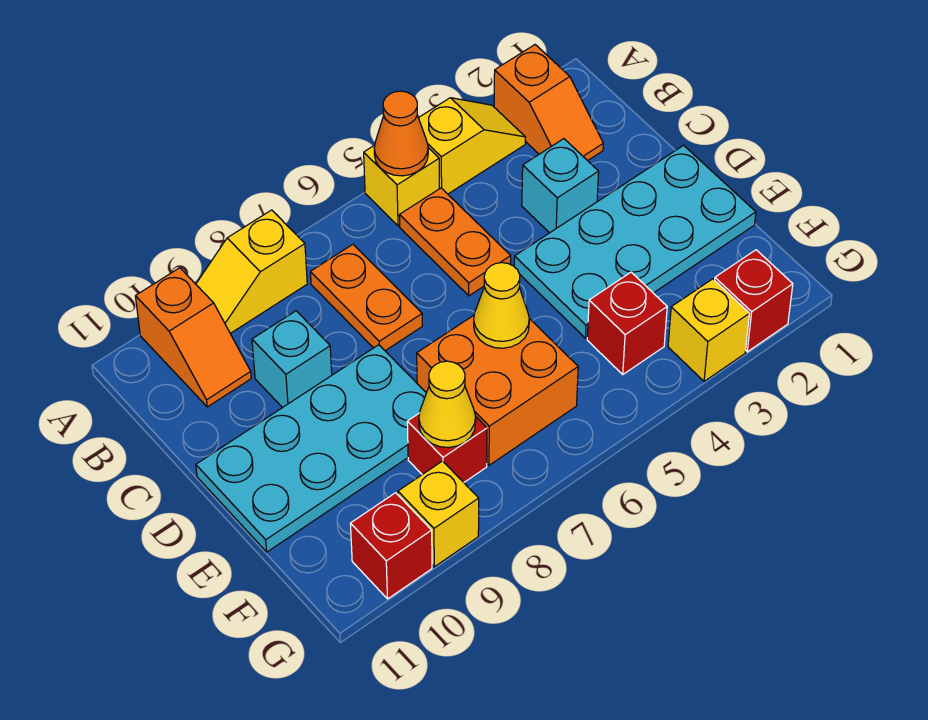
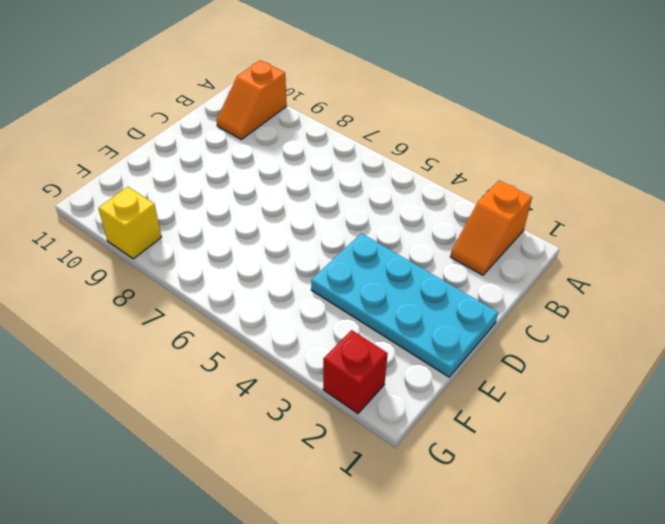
none -> yellow slope A3:A4 level 1 top 4
none -> yellow brick A5 level 1
none -> yellow slope A8:A9 level 1 top 8

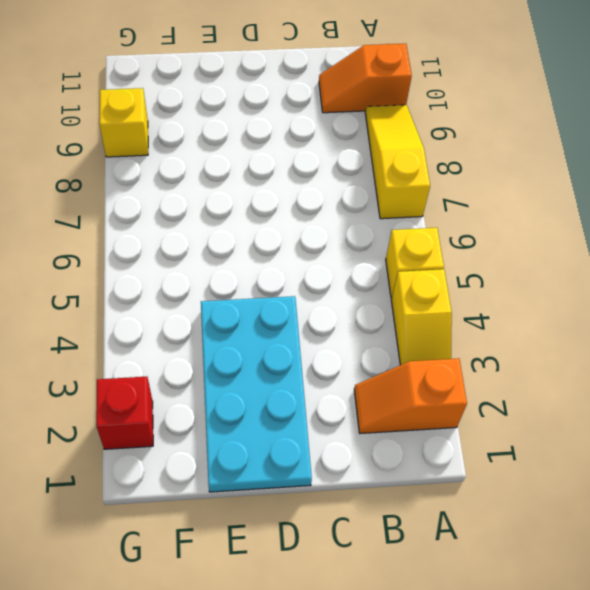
yellow slope A7:A9 level 1 top 7 -> yellow slope A8:A9 level 1 top 8
none -> orange plate B5:C5 level 1
none -> orange plate B7:C7 level 1
none -> cyan brick C3 level 1

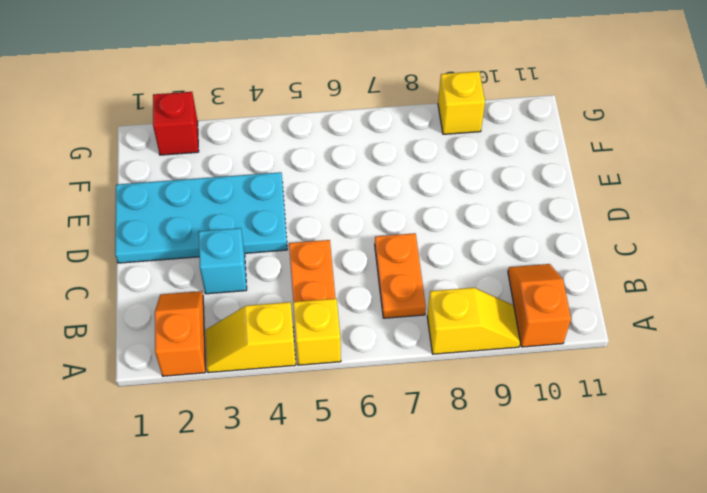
none -> cyan brick C9 level 1
none -> cyan plate D8:E11 level 1
none -> orange brick E6:F7 level 1

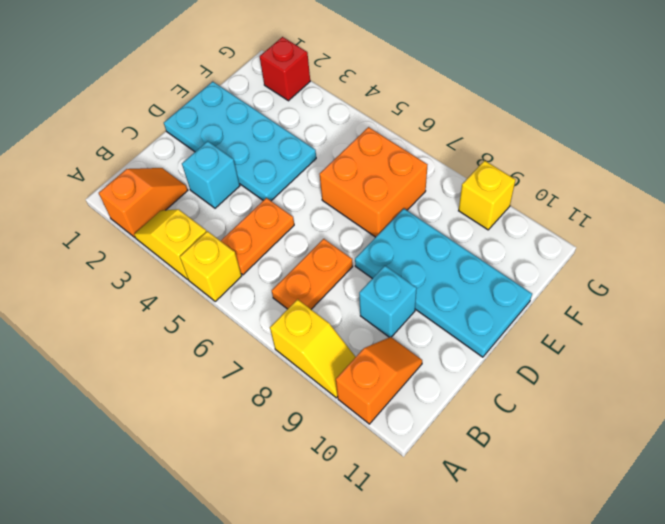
none -> red brick F4 level 1
none -> red brick F8 level 1
none -> yellow brick G3 level 1

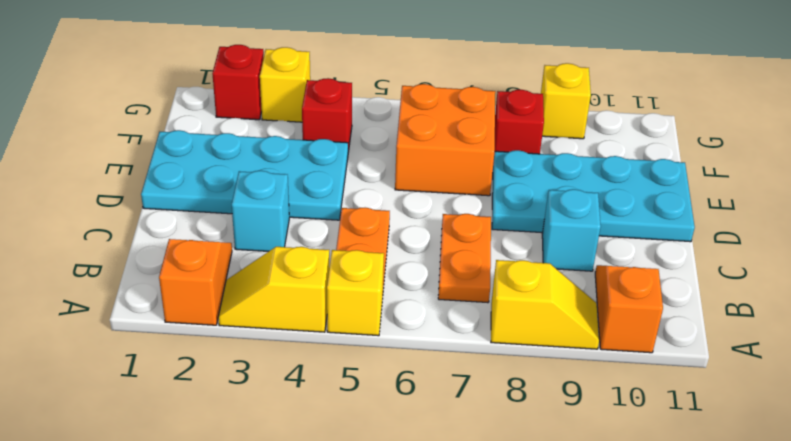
none -> red brick G10 level 1
none -> orange cone A5 level 2
none -> yellow cone E6 level 2

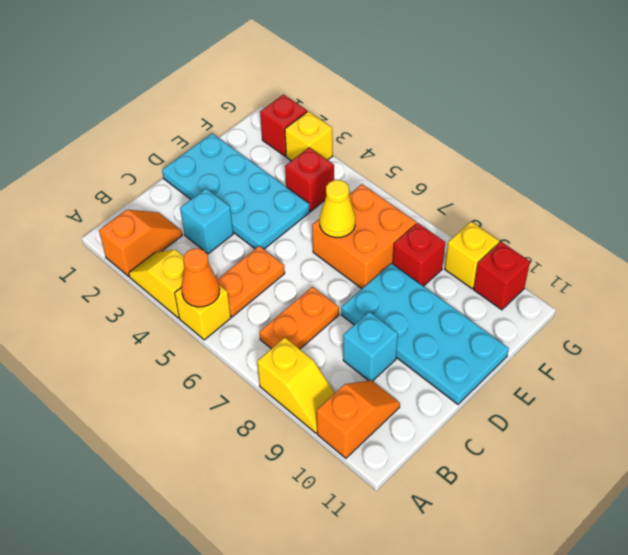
none -> yellow cone F8 level 2

